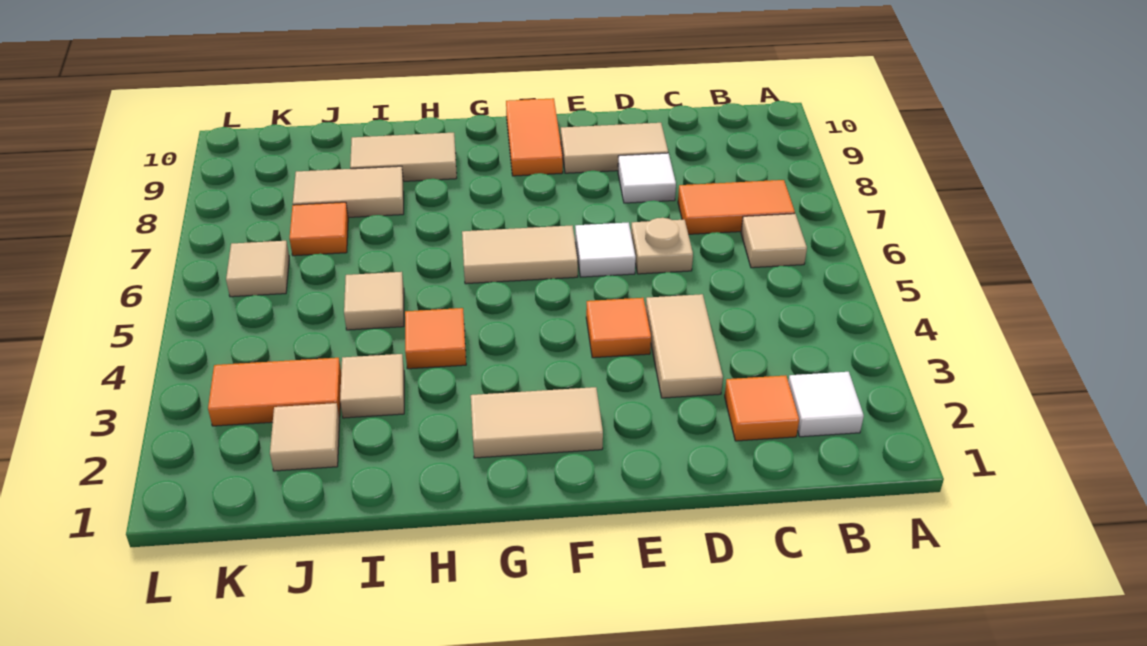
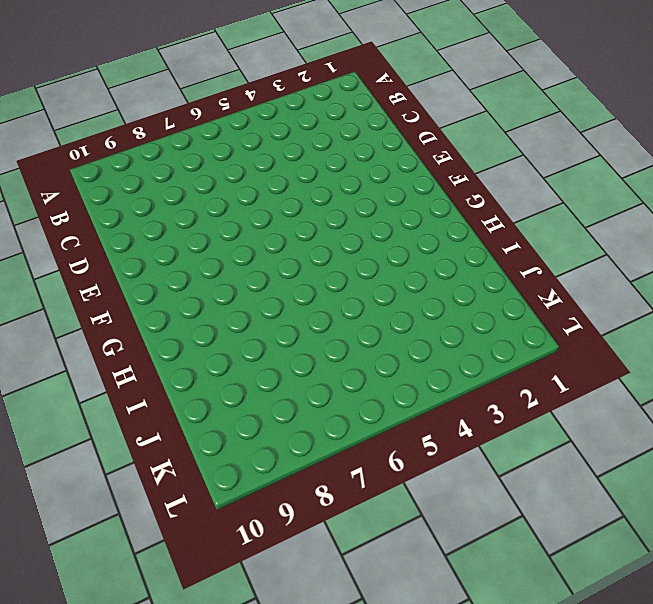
none -> white tile B2 level 1
none -> tan tile B6 level 1
none -> orange tile B7:C7 level 1

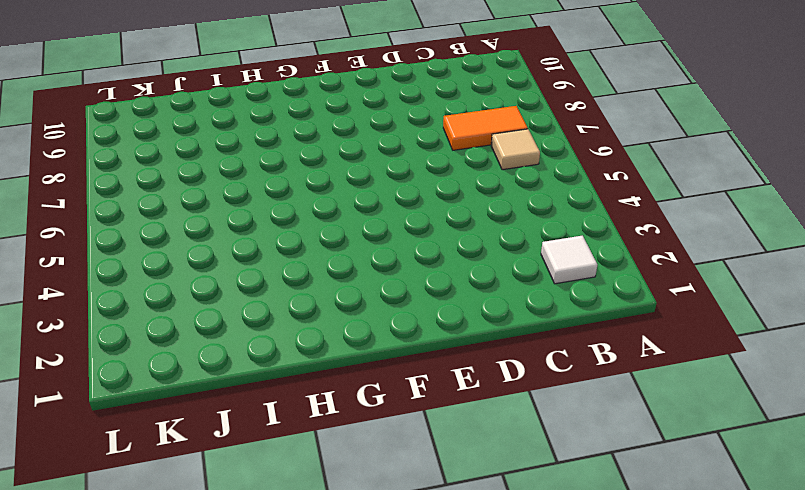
none -> orange tile C2 level 1
none -> tan tile D3:D4 level 1
none -> tan plate D6 level 1

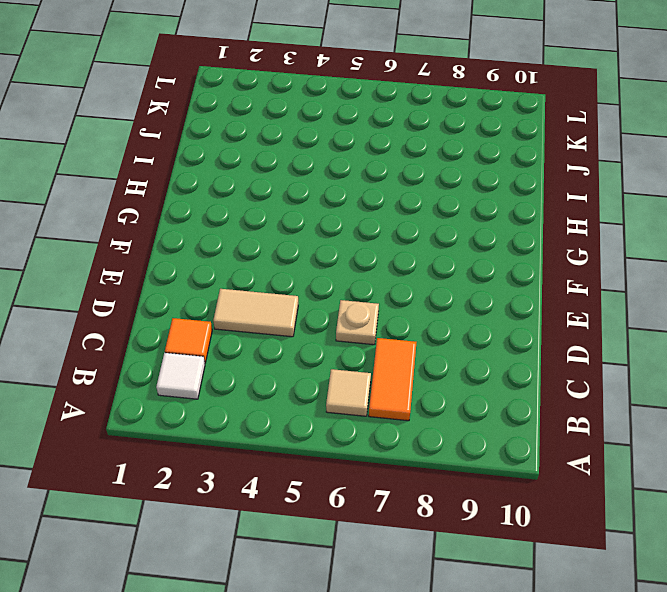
none -> white tile D8 level 1
none -> tan tile D9:E9 level 1
none -> orange tile E4 level 1

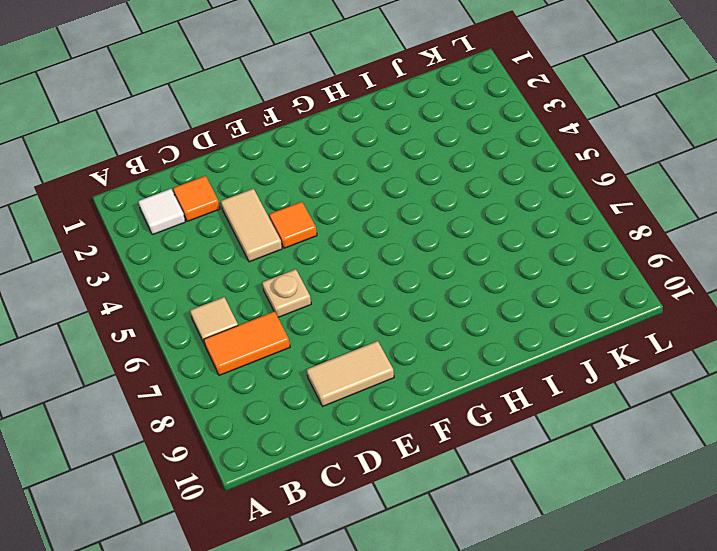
none -> white tile D8 level 1
none -> white tile E6 level 1
none -> tan tile F2:G2 level 1

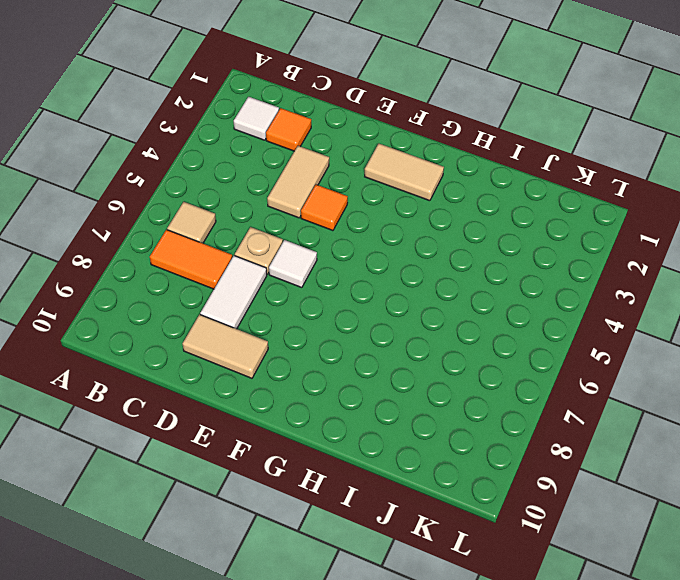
white tile D7:D8 level 1 -> white tile D8 level 1
none -> tan tile F6:G6 level 1
none -> orange tile F9:F10 level 1
none -> orange tile H4 level 1

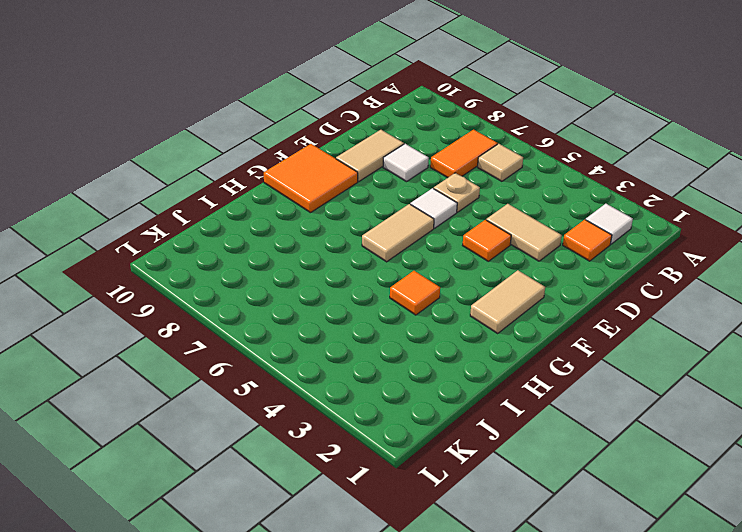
orange tile F9:G10 level 1 -> orange tile F9:F10 level 1
none -> tan tile H9:I9 level 1
none -> tan tile I3 level 1
none -> tan tile I5 level 1

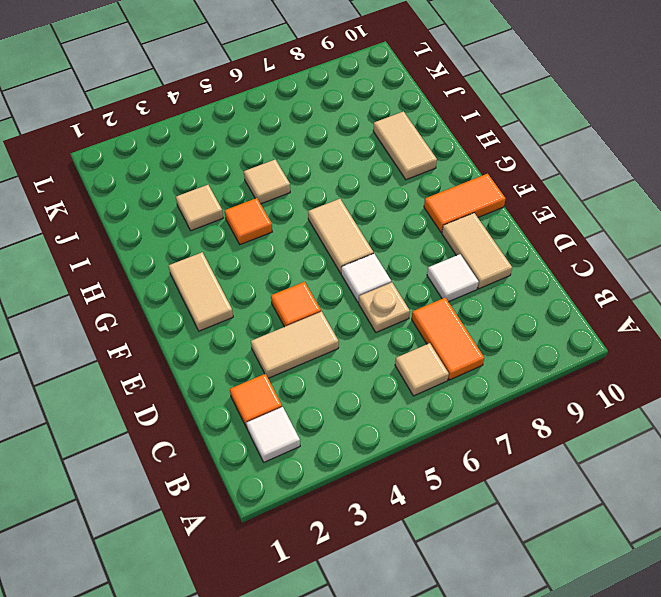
none -> tan tile I8:J8 level 1
none -> tan tile J2 level 1
none -> orange tile J3:K3 level 1

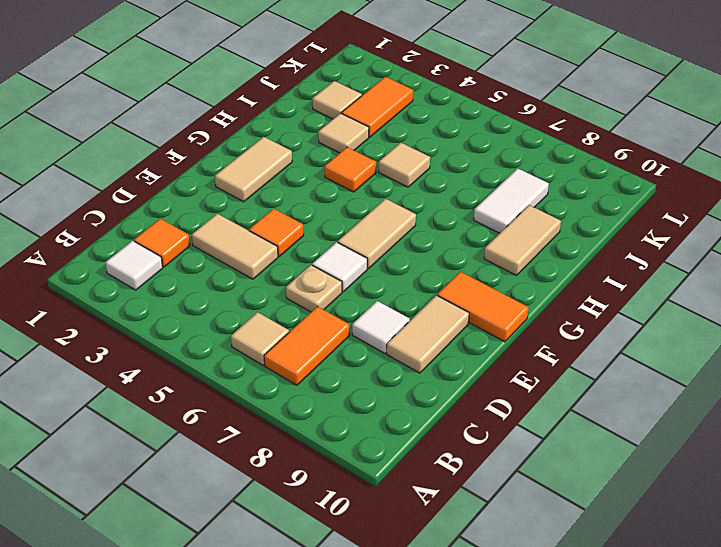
white tile I8:J8 level 1 -> tan tile I8:J8 level 1
none -> orange tile J7 level 1
none -> tan tile K6 level 1

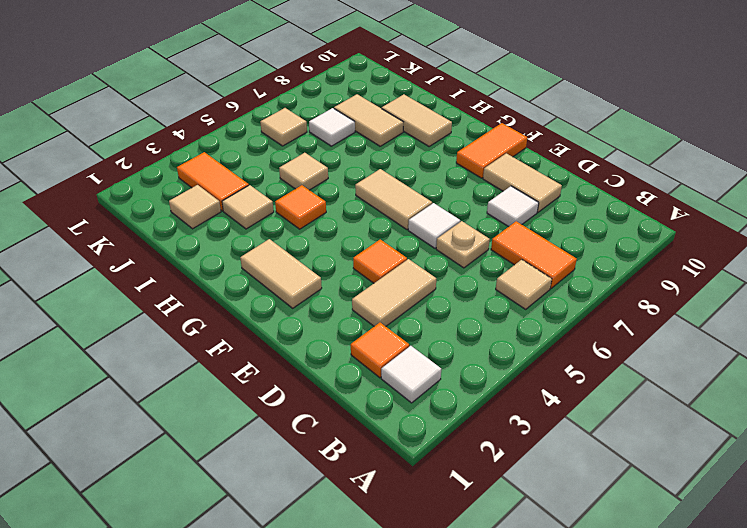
white tile J7 level 1 -> orange tile J7 level 1

